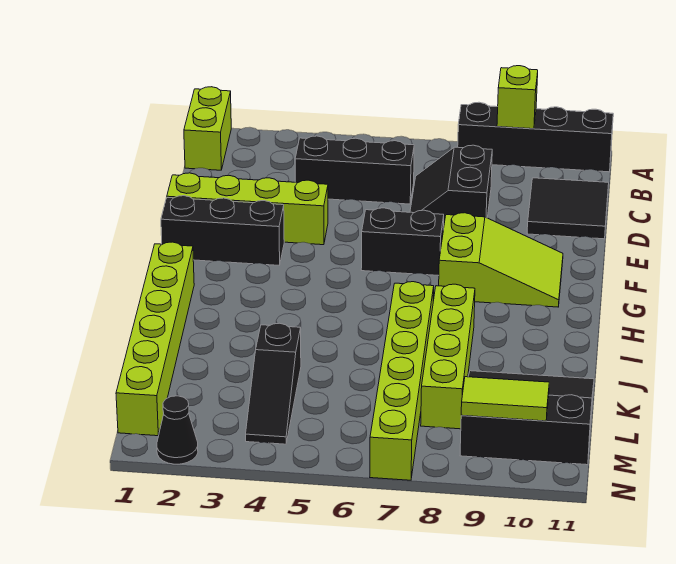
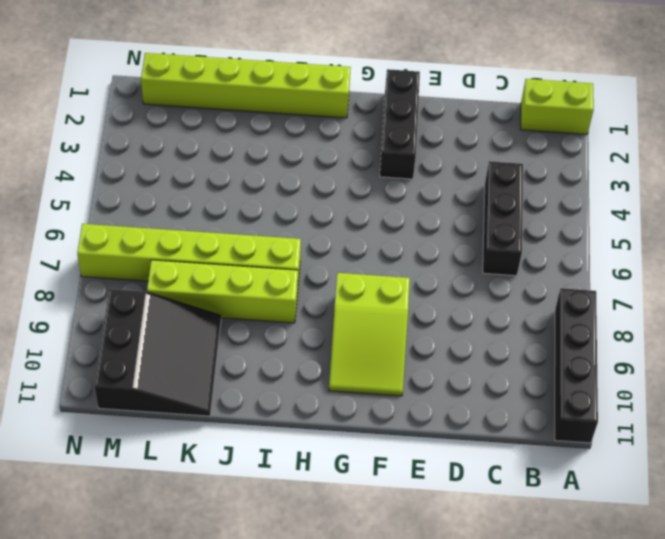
none -> black slope C7:D8 level 1 top 8
none -> black tile C10:D11 level 1
none -> lime brick E1:E4 level 1

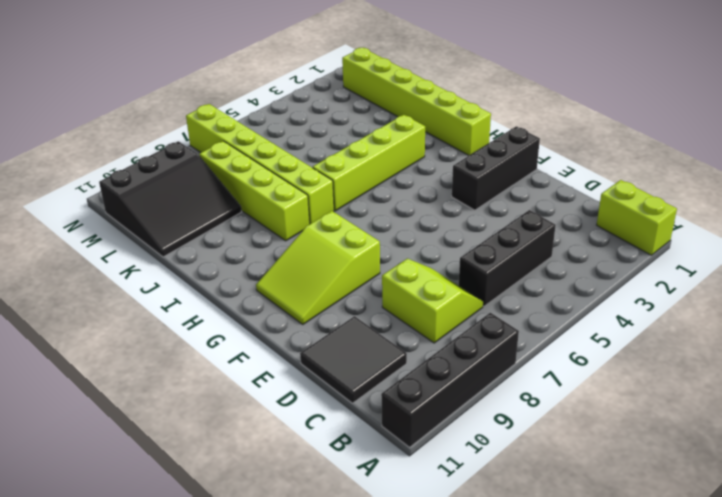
lime slope C7:D8 level 1 top 8 -> black slope C7:D8 level 1 top 8
lime brick I3:I6 level 1 -> lime brick E1:E4 level 1
none -> black brick F6:F7 level 1
none -> black slope K4:M4 level 1 top K
none -> black cone N2 level 1

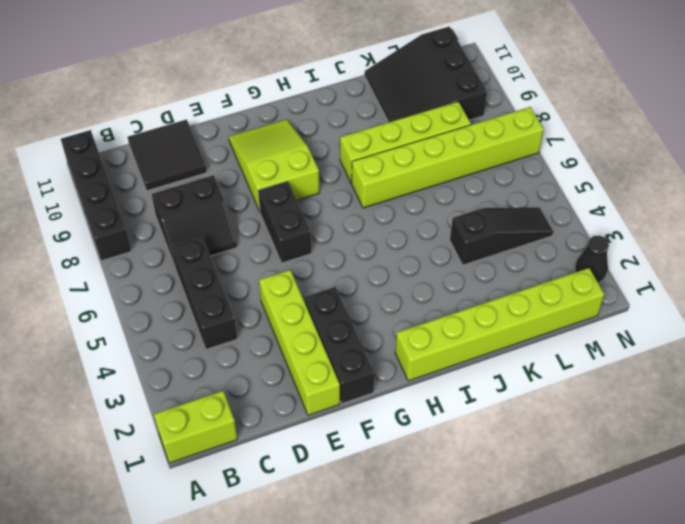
none -> lime brick A9 level 2
none -> lime tile M9:M10 level 2

